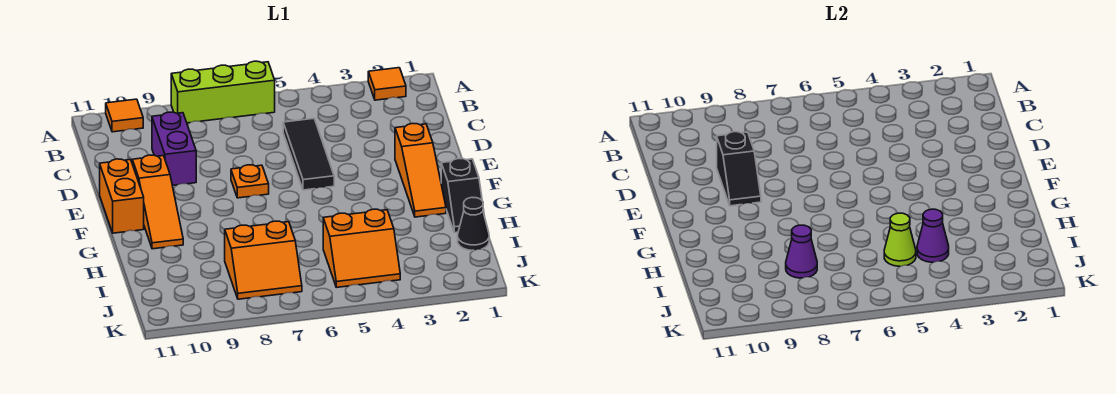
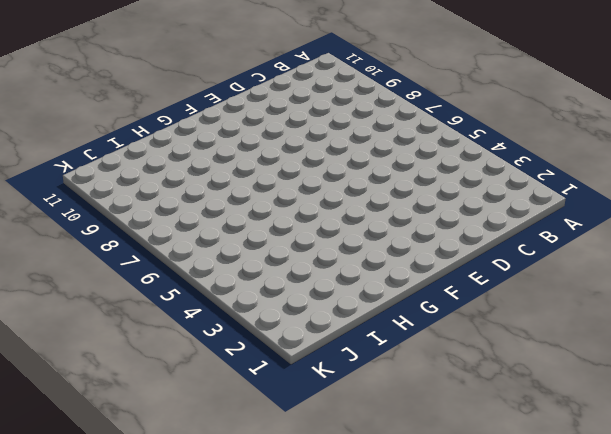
none -> orange tile A2 level 1
none -> lime brick A6:A8 level 1
none -> orange tile A10 level 1

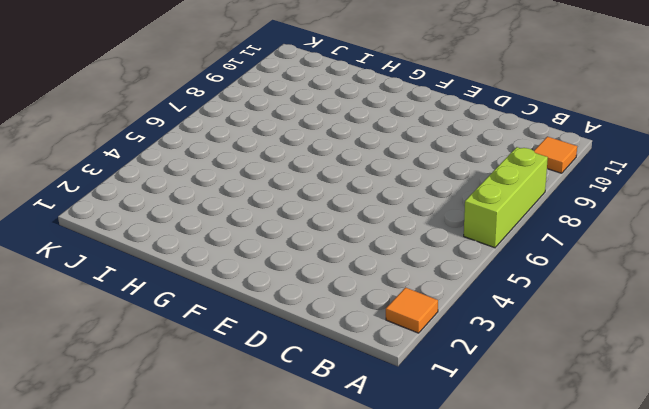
none -> black tile C5:E5 level 1
none -> purple brick C9:D9 level 1
none -> orange slope E2:G2 level 1 top E

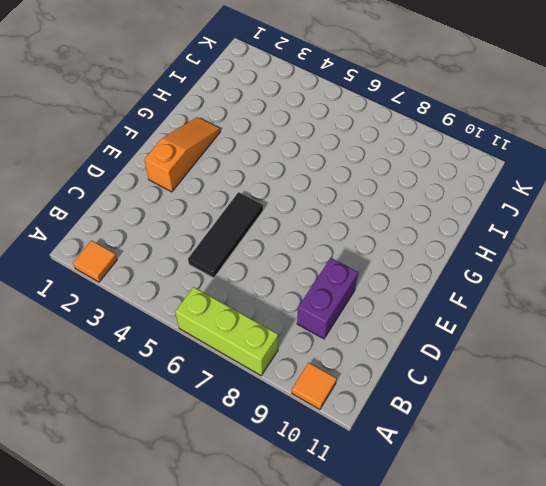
none -> orange plate E7 level 1
none -> orange slope E10:G10 level 1 top E
none -> orange brick E11:F11 level 1

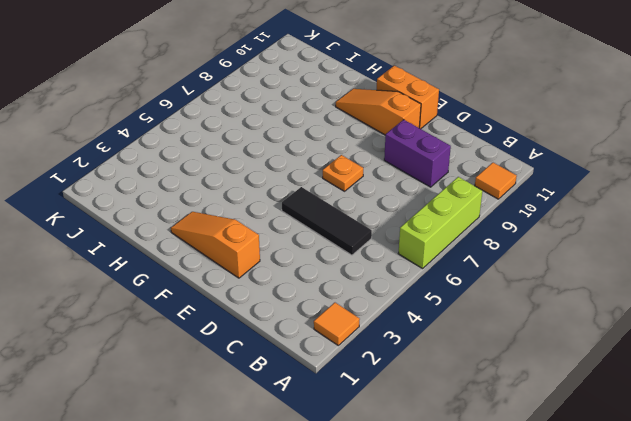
none -> black slope G1:H1 level 1 top G
none -> black cone I1 level 1
none -> orange slope I4:J5 level 1 top I

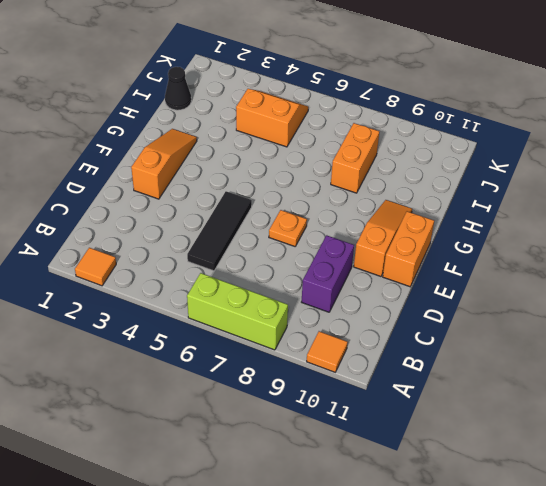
orange brick H8:I8 level 1 -> orange slope I7:J8 level 1 top I
none -> black slope G1:H1 level 1 top G
none -> black slope D9:E9 level 2 top D
none -> purple cone I4 level 2

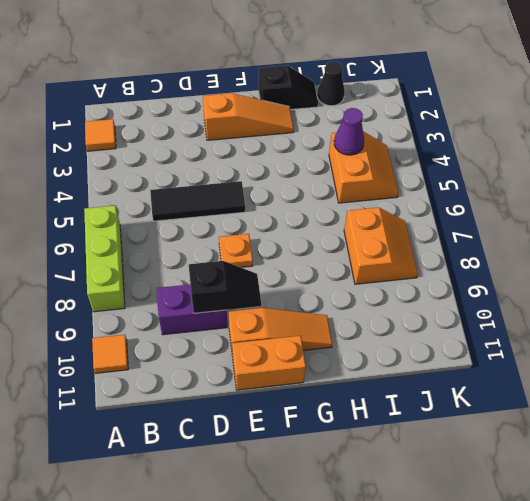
none -> lime cone I5 level 2
none -> purple cone I8 level 2

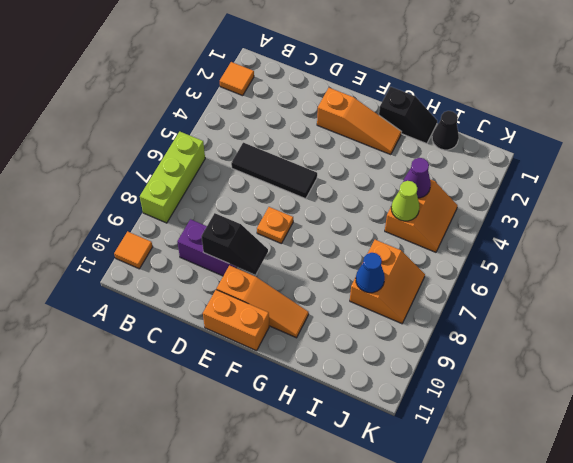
blue cone I8 level 2 -> purple cone I8 level 2

